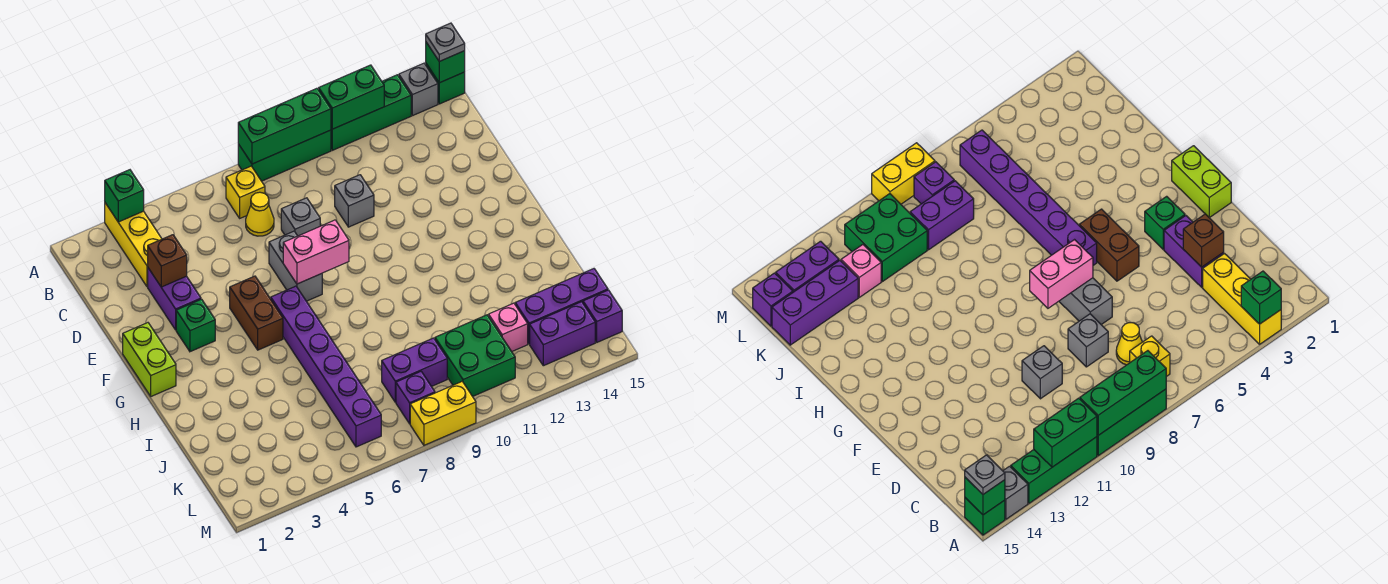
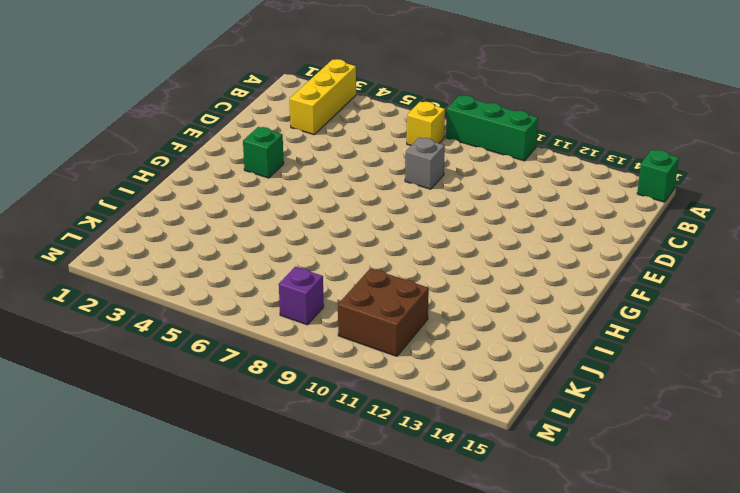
brown brick K10:L11 level 1 -> green brick K10:L11 level 1
none -> green brick A11:A13 level 1
none -> grey brick A14 level 1
none -> yellow cone C7 level 1
none -> purple brick D3:E3 level 1

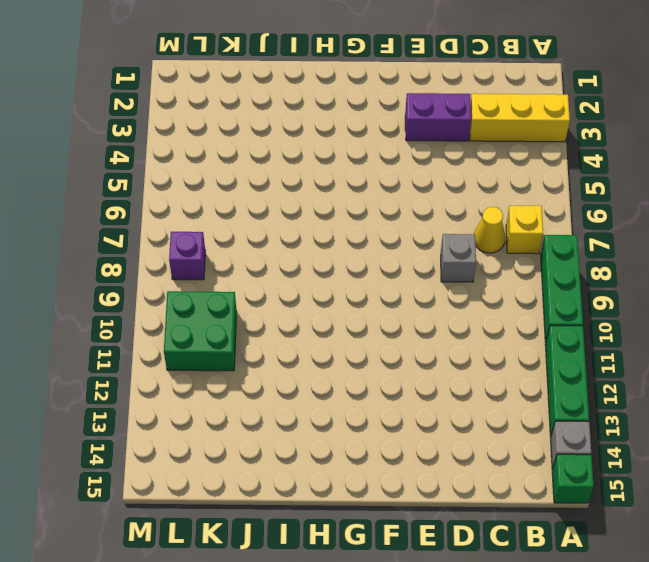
none -> grey brick D10 level 1
none -> grey brick E7:F7 level 1
none -> lime brick F1:G1 level 1
none -> green brick F3 level 1

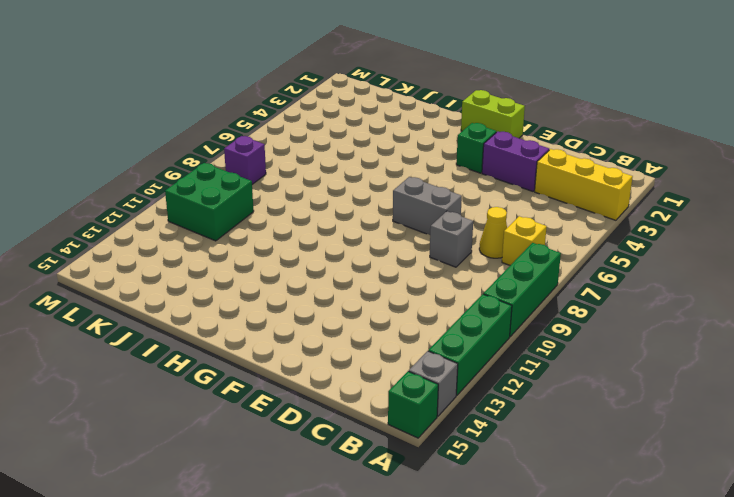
none -> grey brick D10 level 1
none -> brown brick F5:G5 level 1
none -> purple brick G6:L6 level 1
none -> purple brick K8:K9 level 1

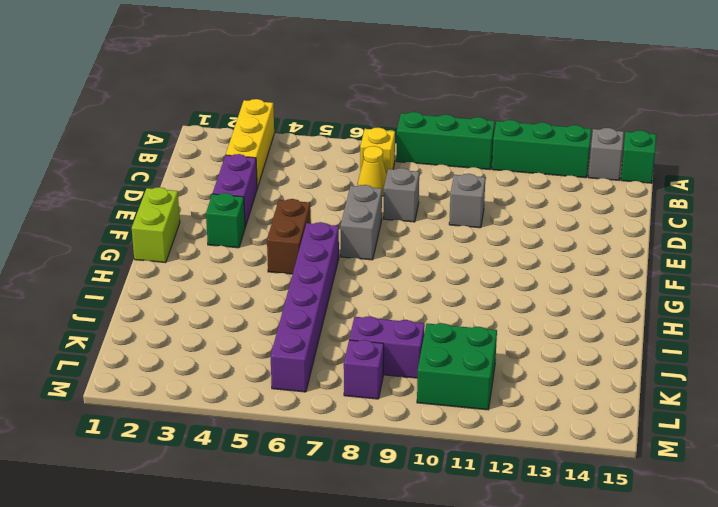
none -> pink brick K12 level 1
none -> purple brick K13:K15 level 1
none -> purple brick L13:L14 level 1
none -> purple brick L15 level 1

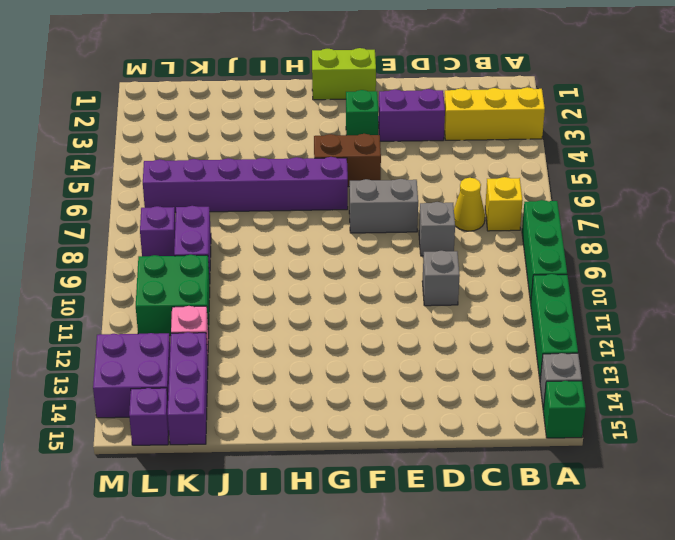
purple brick L13:M14 level 1 -> purple brick L13:L14 level 1
none -> yellow brick M8:M9 level 1
none -> green brick A3 level 2
none -> green brick A8:A10 level 2
none -> green brick A11:A12 level 2

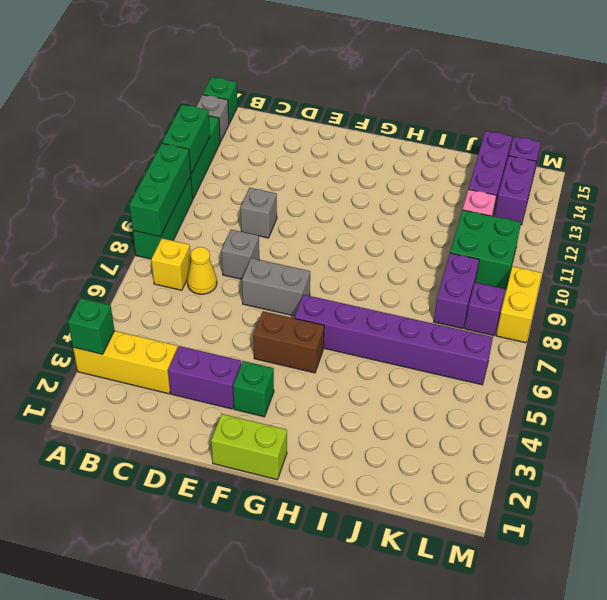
none -> green brick A15 level 2
none -> brown brick D3 level 2
none -> pink brick F7:F8 level 2
none -> grey plate A15 level 3

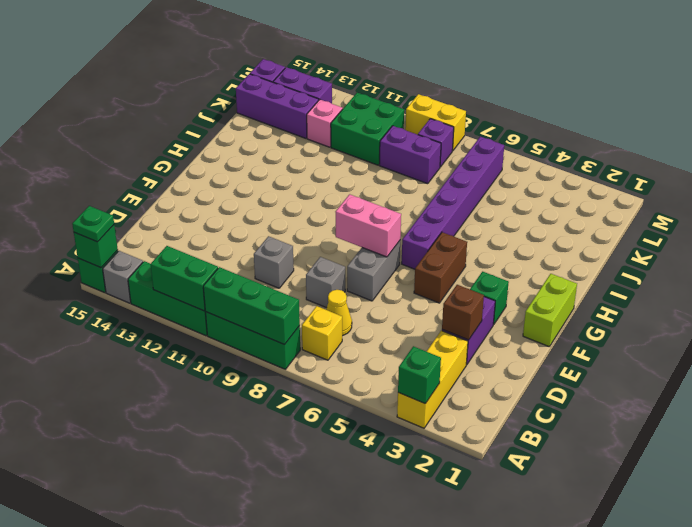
green plate A15 level 3 -> grey plate A15 level 3

